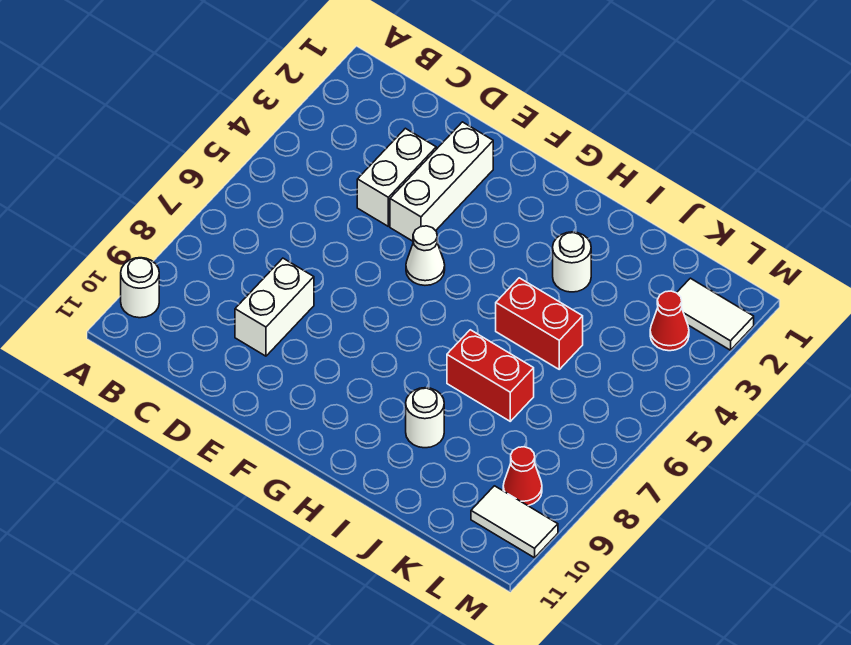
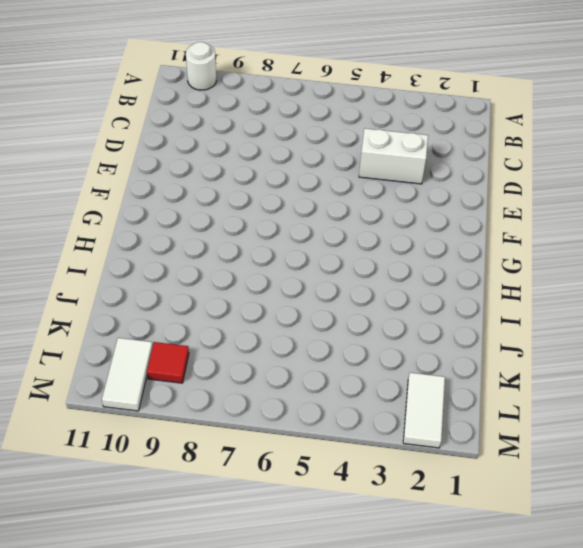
red tile L9 level 1 -> red cone L9 level 1
none -> white brick D8:D9 level 1
none -> white brick E2:E4 level 1
none -> white cone F5 level 1

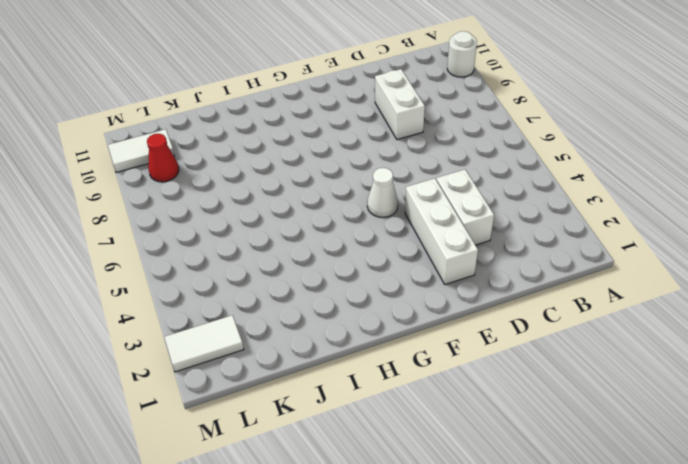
none -> white round brick I3 level 1
none -> red brick I5:J5 level 1
none -> red brick I7:J7 level 1

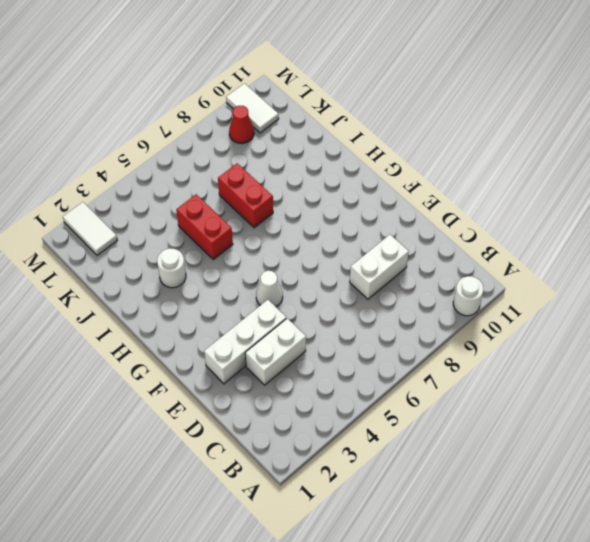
none -> white round brick I9 level 1
none -> red cone L3 level 1

